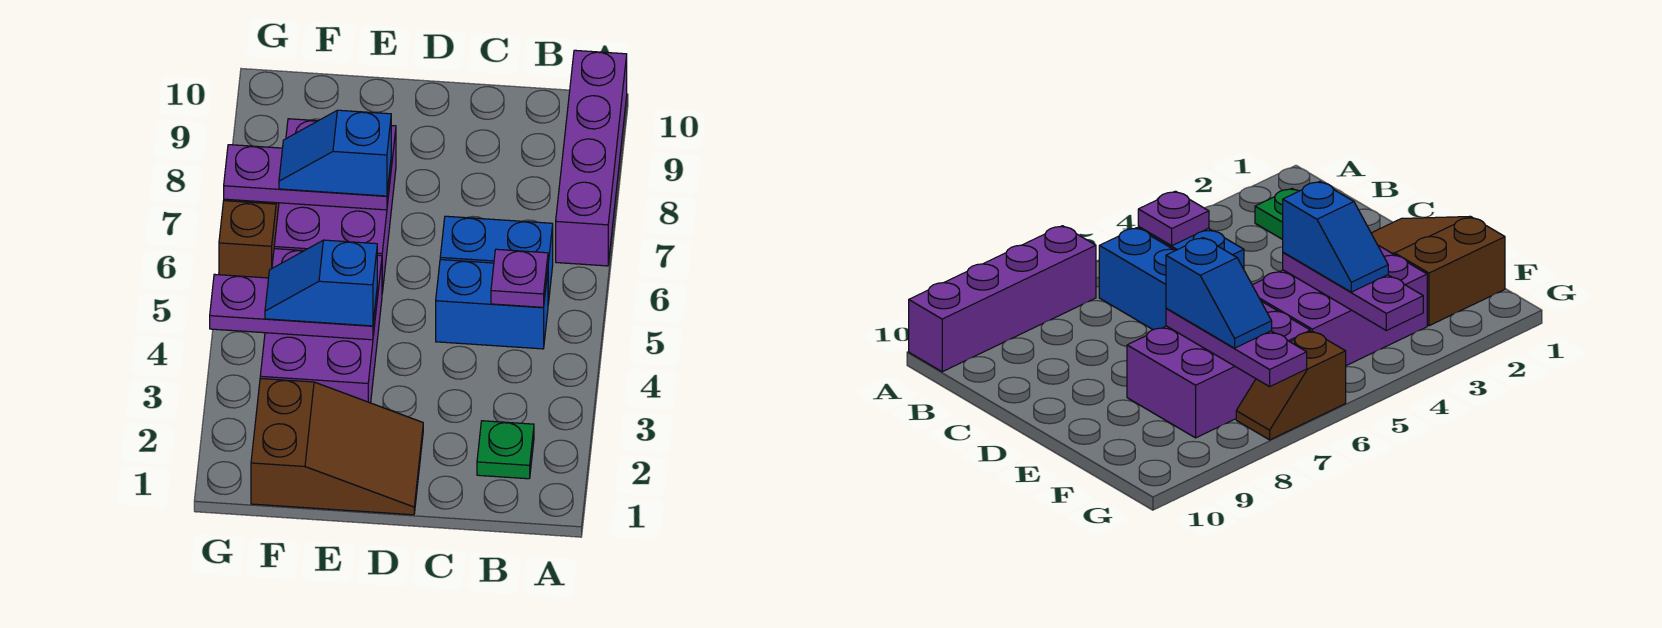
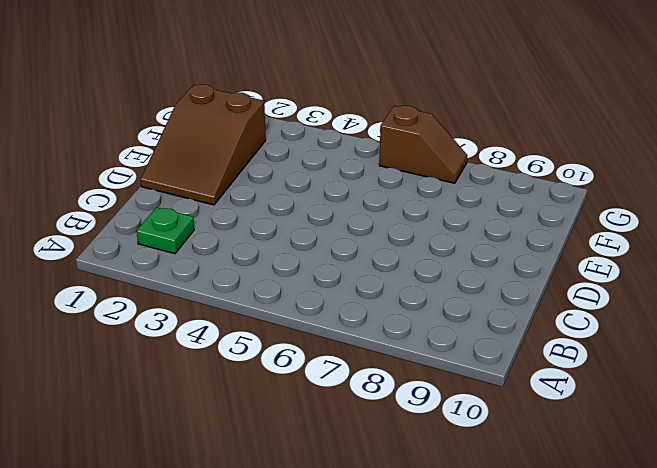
none -> purple brick A7:A10 level 1
none -> blue brick B5:C5 level 1
none -> blue brick B6:C6 level 1

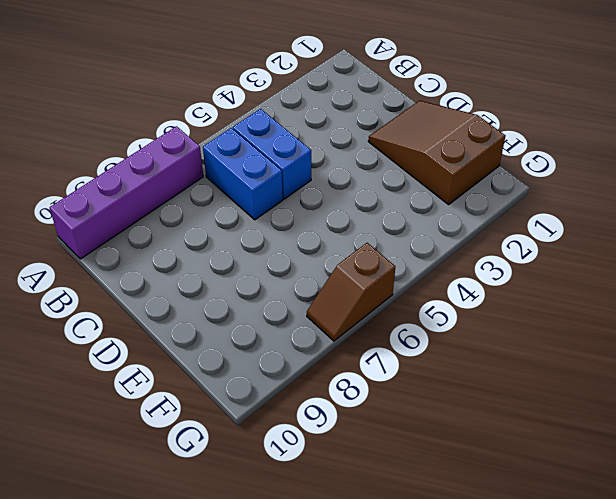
none -> green plate B2 level 1
none -> purple brick E3:F5 level 1
none -> purple brick E6:F8 level 1

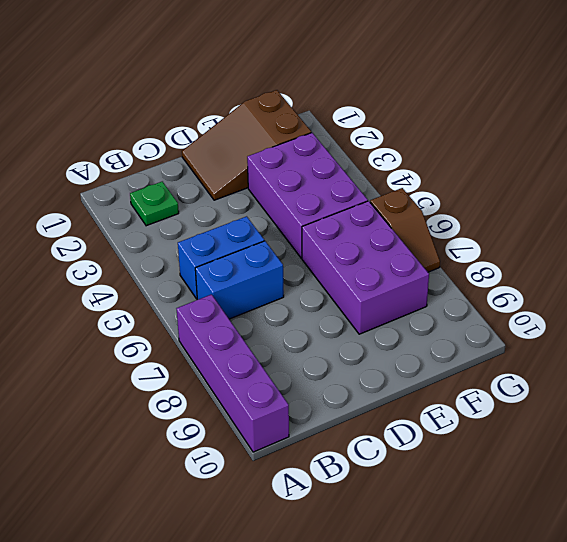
none -> purple plate B5 level 2
none -> purple plate E4:G4 level 2
none -> purple plate E7:G7 level 2

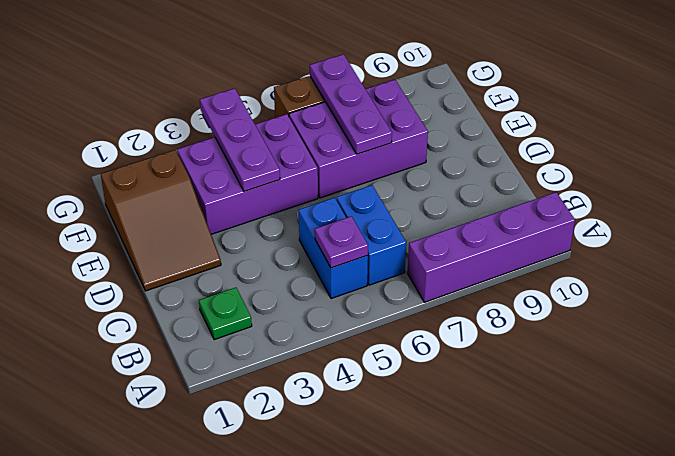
none -> blue slope E4:F4 level 3 top E
none -> blue slope E7:F7 level 3 top E

